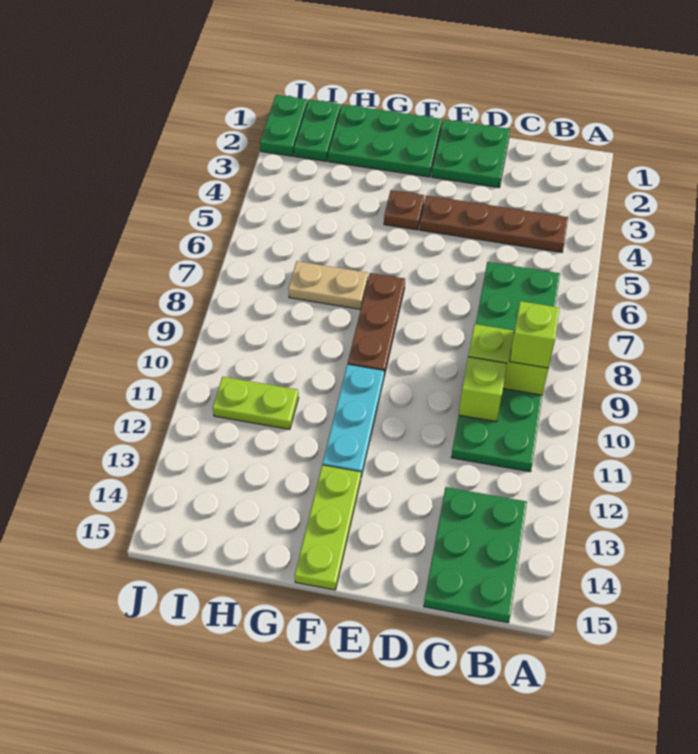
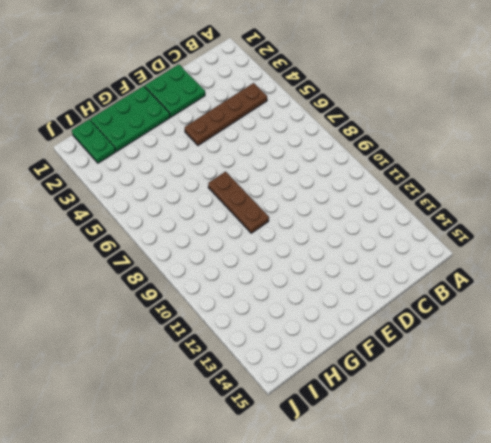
none -> green plate B6:C11 level 1
none -> green plate B13:C15 level 1
none -> brown plate F4 level 1

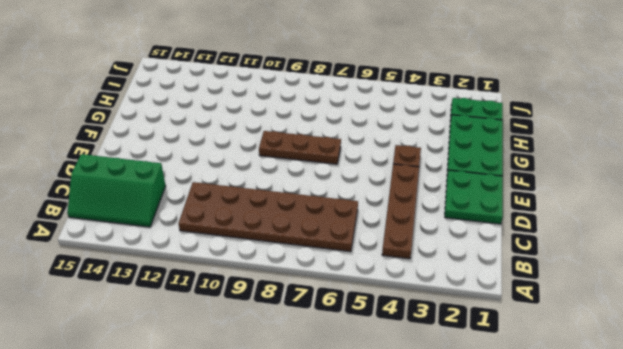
brown plate B6:C11 level 1 -> green plate B6:C11 level 1
green slope B13:C15 level 1 top C -> green plate B13:C15 level 1
none -> cyan plate F10:F12 level 1
none -> lime plate F13:F15 level 1
none -> tan plate G7:H7 level 1

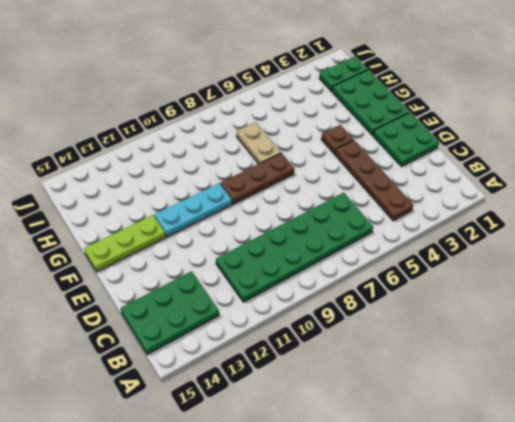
none -> lime plate H11:I11 level 1
none -> green plate J1:J2 level 1
none -> lime brick B9:C9 level 2

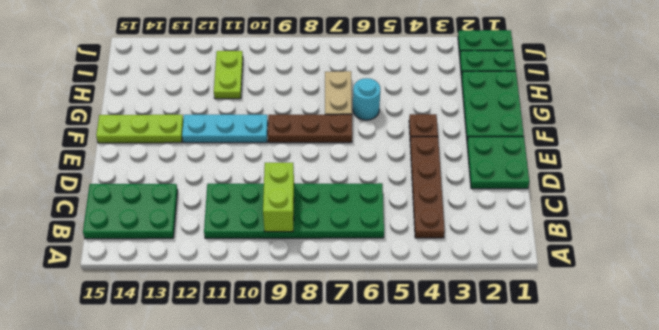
cyan round brick G6 level 1 -> none
none -> lime brick C10 level 2
none -> lime brick B9 level 3

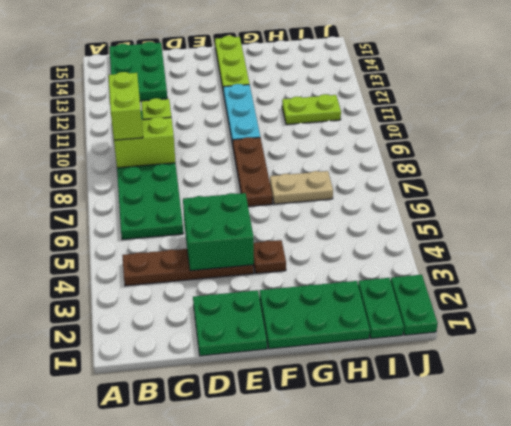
lime brick B9:B10 level 3 -> lime brick B9 level 3
green brick D4:E5 level 2 -> none

